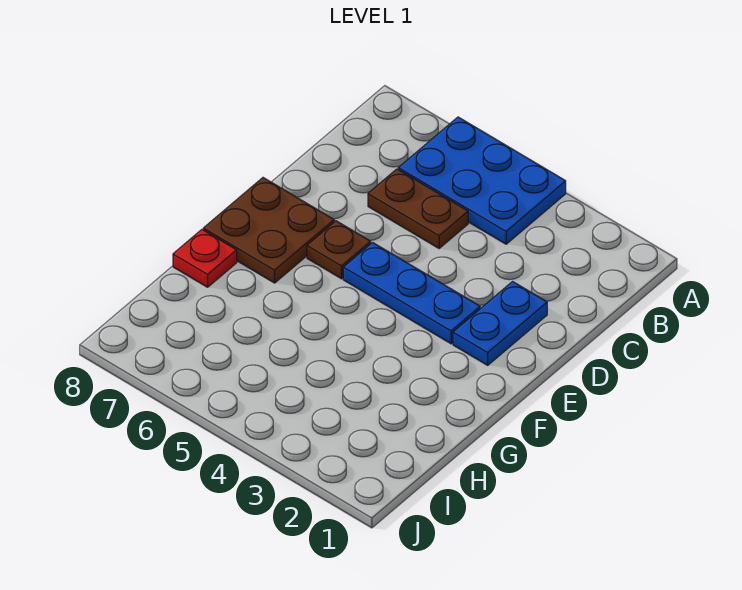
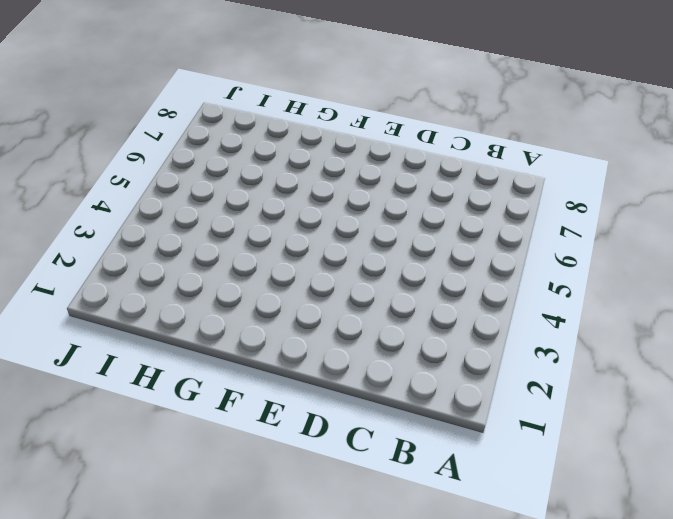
none -> blue plate A4:B6 level 1
none -> brown plate C5:C6 level 1

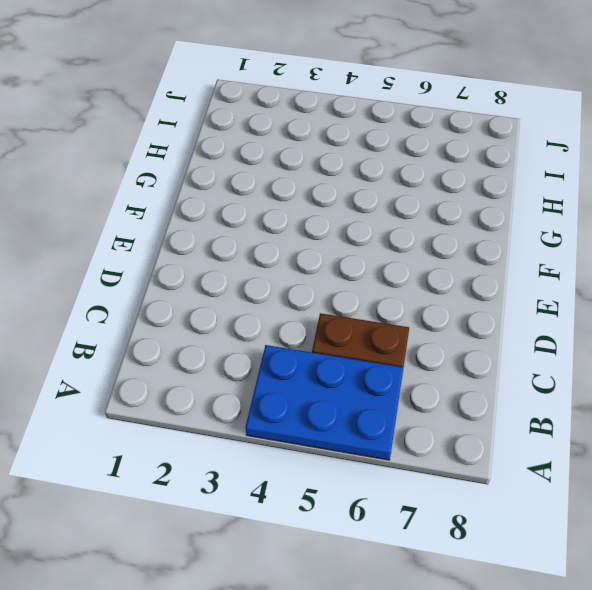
none -> blue plate D2:E2 level 1
none -> blue plate E3:E5 level 1

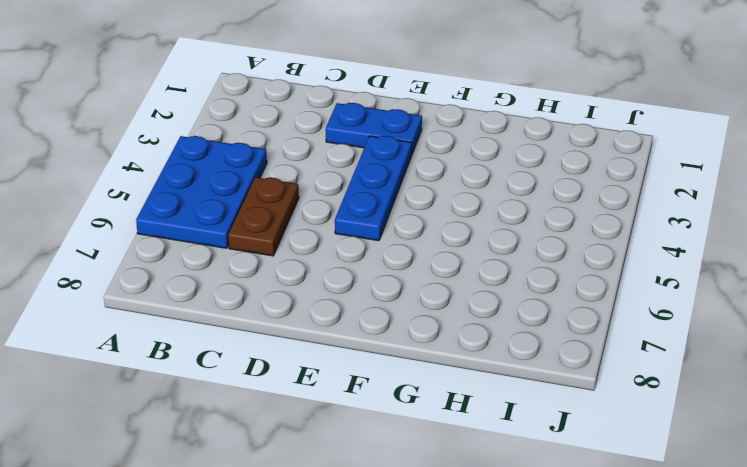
none -> brown plate E6 level 1
none -> brown plate E7:F8 level 1

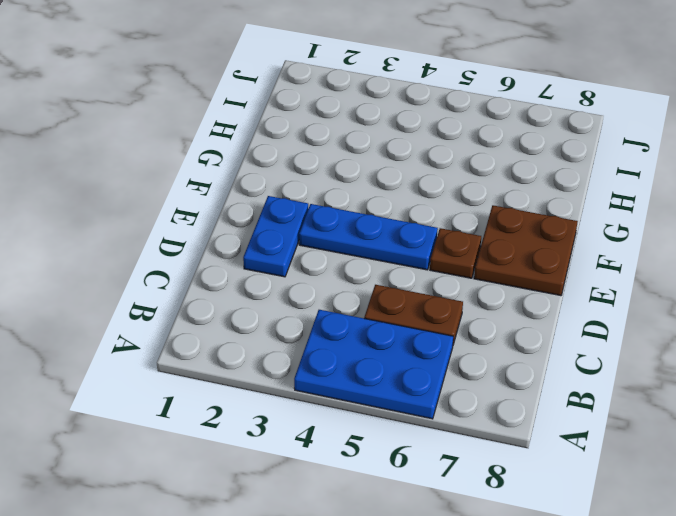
none -> red plate G8 level 1

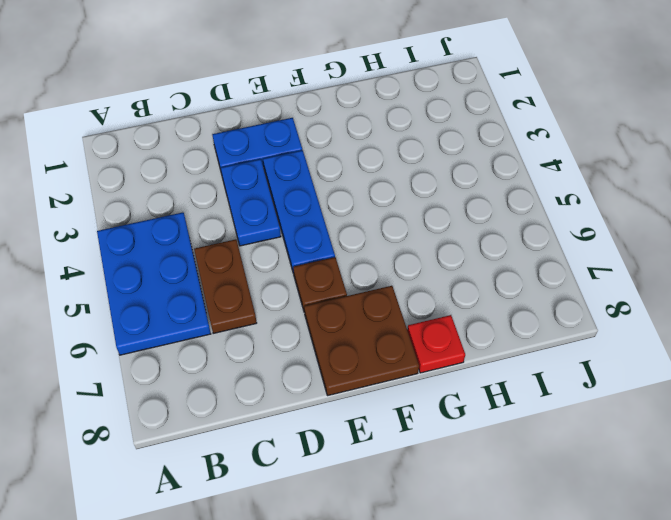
blue plate D3:D4 level 1 -> none

